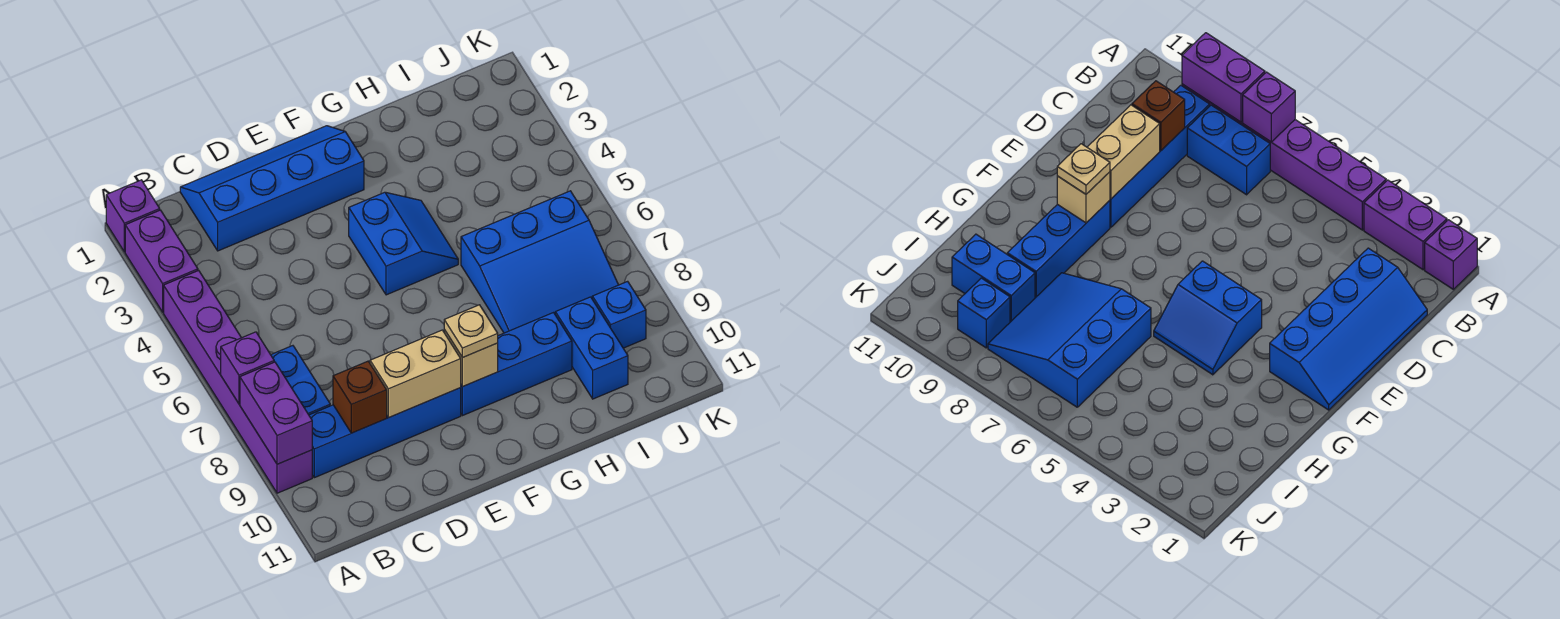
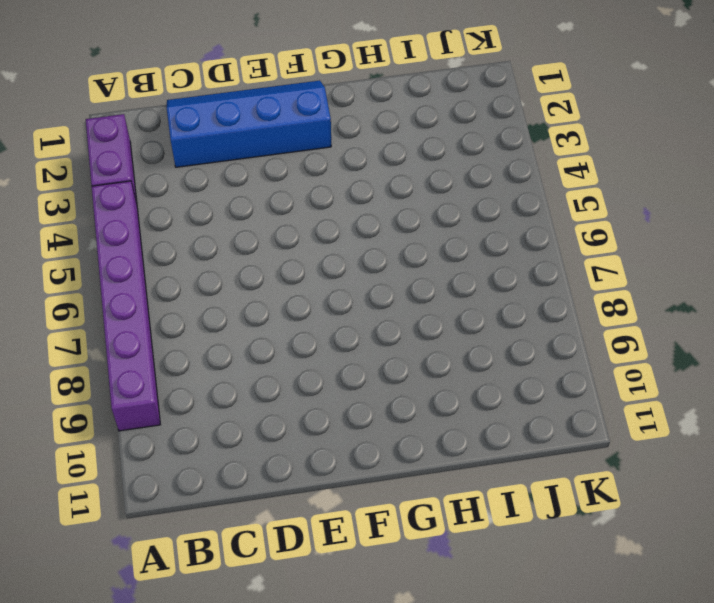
none -> purple brick A1 level 1
none -> blue brick B7:B8 level 1
none -> blue brick B9:E9 level 1

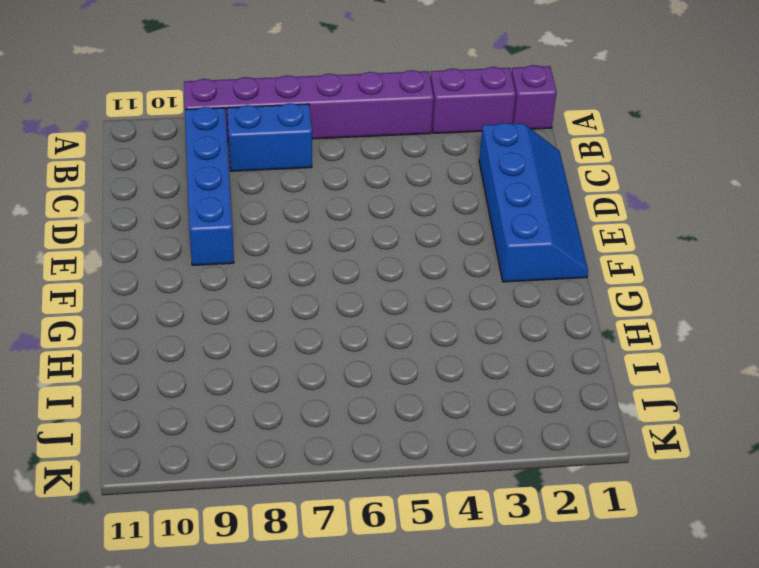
none -> blue slope F4:G5 level 1 top F
none -> blue brick F9:H9 level 1
none -> blue slope H6:J8 level 1 top 6

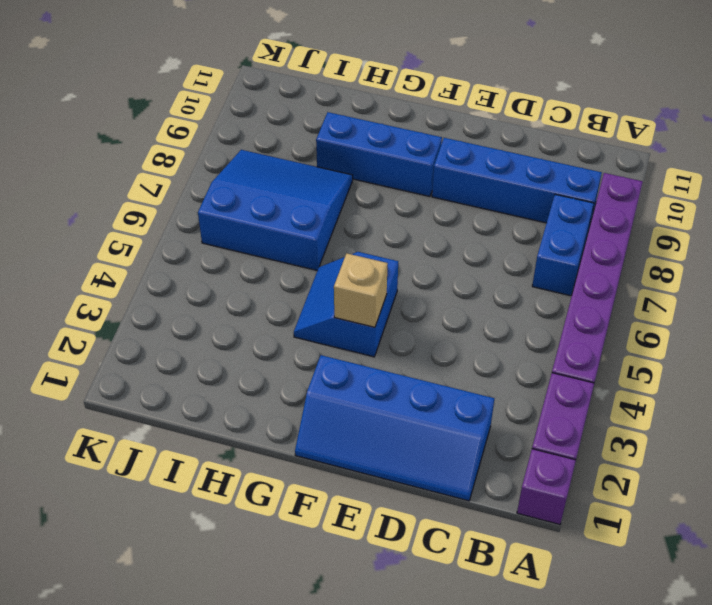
tan brick F4 level 2 -> tan brick F9 level 2
none -> blue brick I9:I10 level 1
none -> blue brick J9 level 1
none -> purple brick A7 level 2

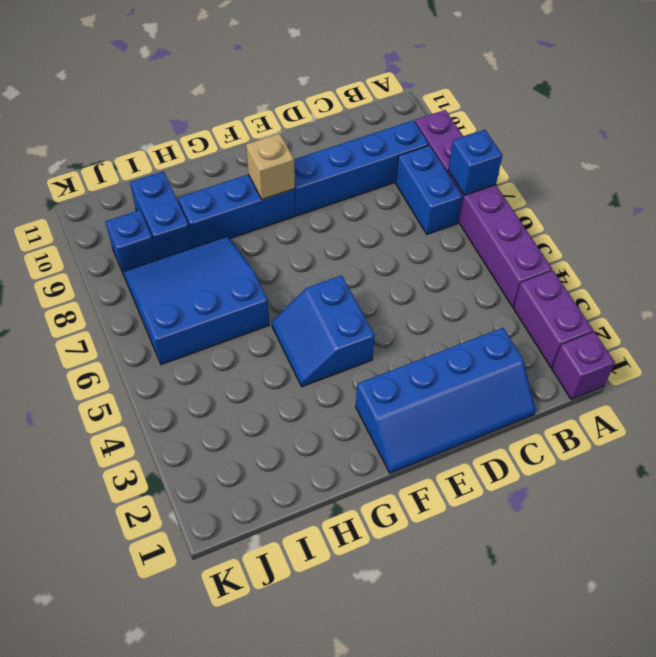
blue brick A7 level 2 -> purple brick A7 level 2
none -> purple brick A8:A9 level 2
none -> brown brick C9 level 2
none -> tan brick D9:E9 level 2

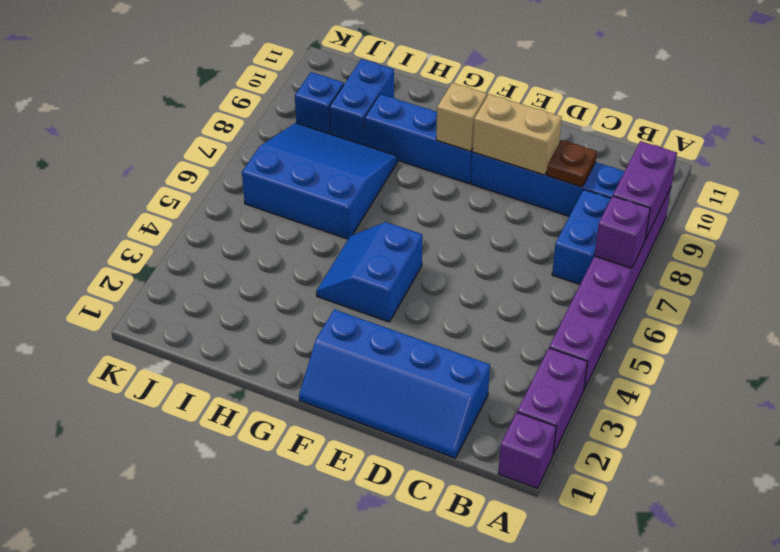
brown plate C9 level 2 -> brown brick C9 level 2
none -> tan plate F9 level 3

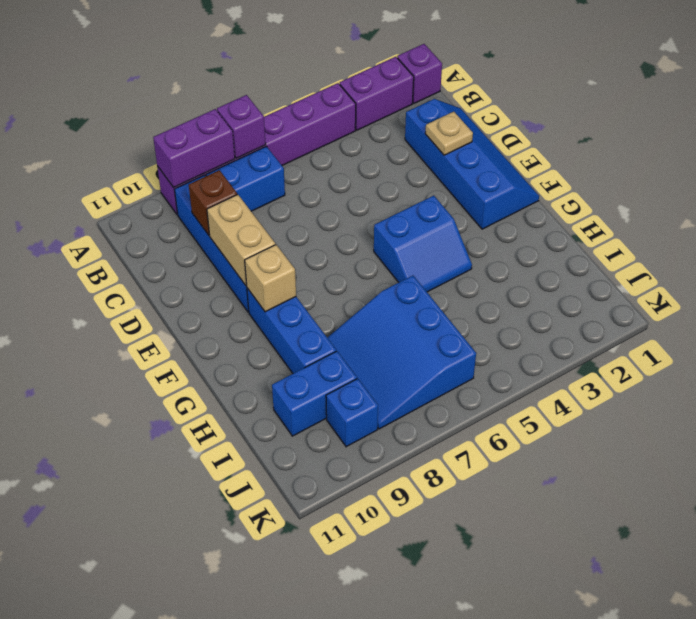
tan plate D2 level 2 -> tan plate F9 level 3

